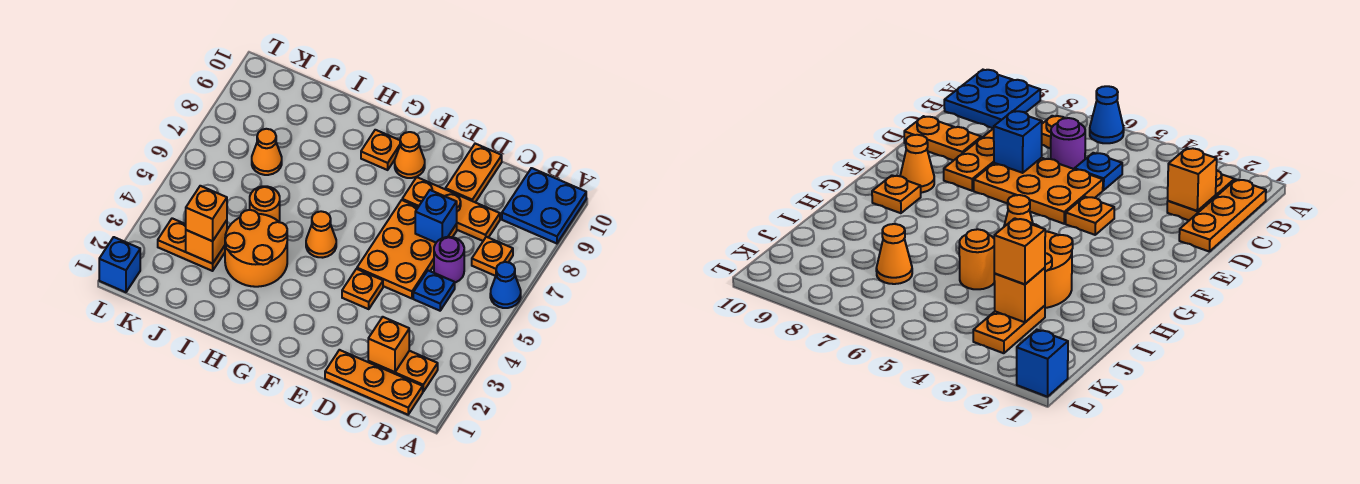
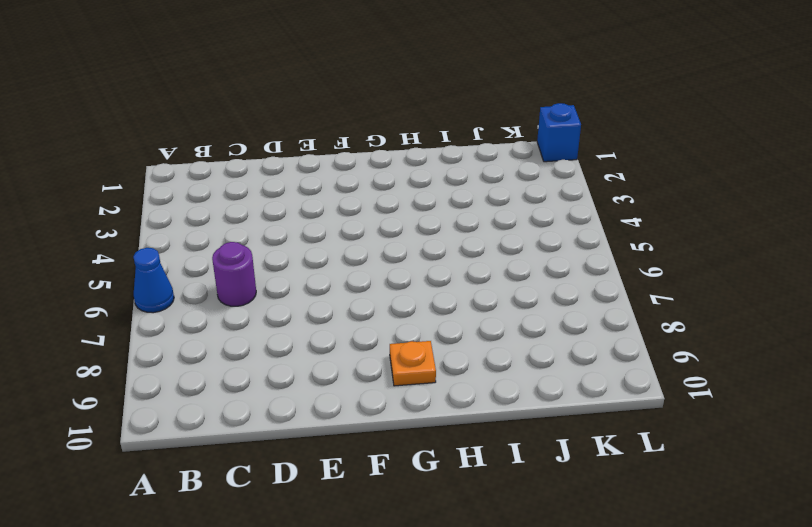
none -> blue plate A9:B10 level 1
none -> orange plate B1:D1 level 1
none -> orange plate B2:C2 level 1

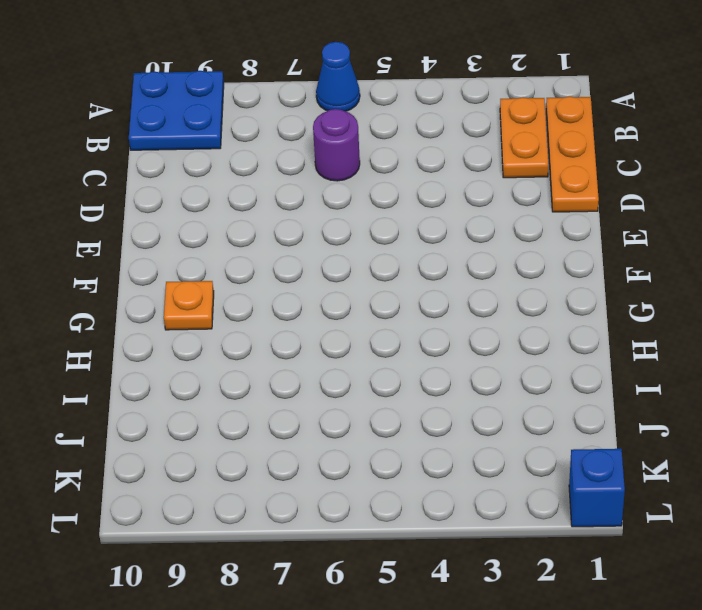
none -> orange plate B7 level 1
none -> blue plate C5 level 1
none -> orange plate C8:E8 level 1

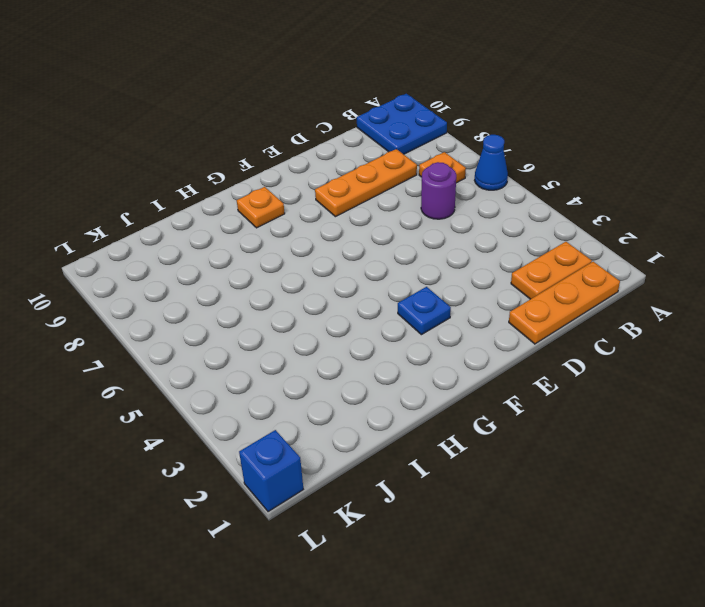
blue plate F3 level 1 -> blue plate C5 level 1
none -> orange plate D5:E7 level 1
none -> orange plate D9:D10 level 1
none -> orange plate E4 level 1

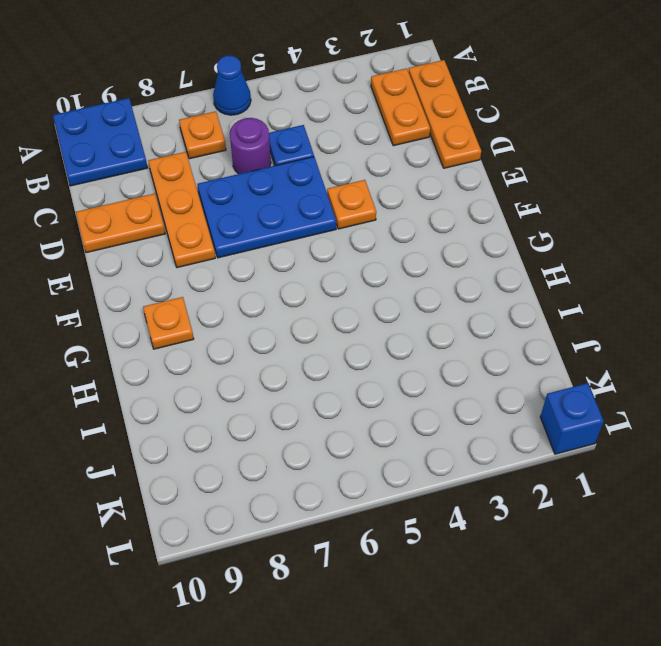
blue plate D5:E7 level 1 -> orange plate D5:E7 level 1
none -> orange cone F9 level 1
none -> orange cone G5 level 1
none -> orange round brick H3:I4 level 1

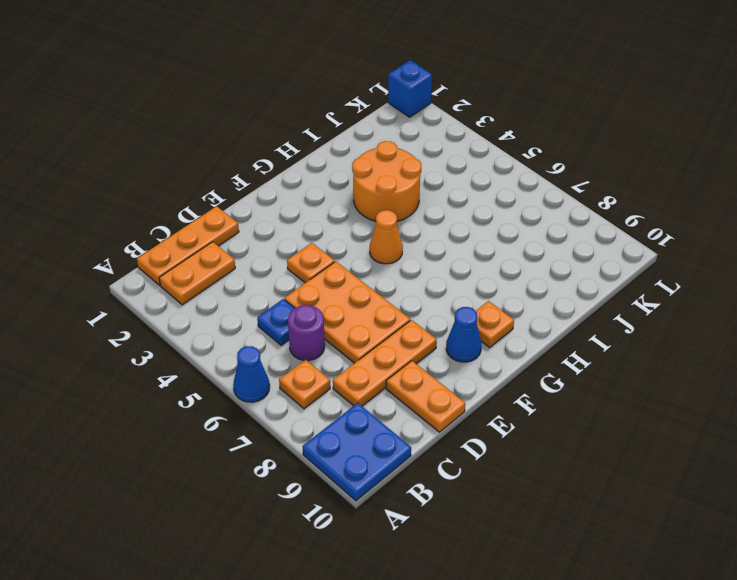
blue cone F9 level 1 -> orange cone F9 level 1
none -> orange round brick I5 level 1
none -> orange plate J3:K3 level 1
none -> orange cone J7 level 1

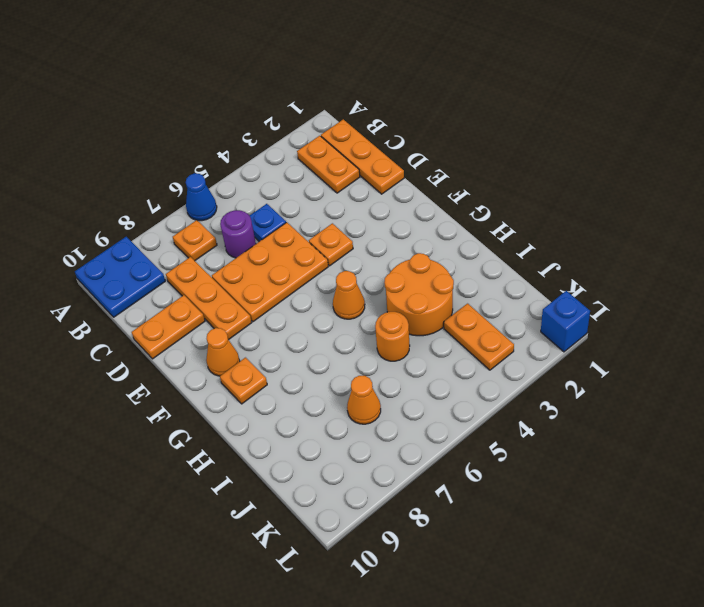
none -> orange brick C2 level 2
none -> blue brick D7 level 2
none -> orange brick J3 level 2

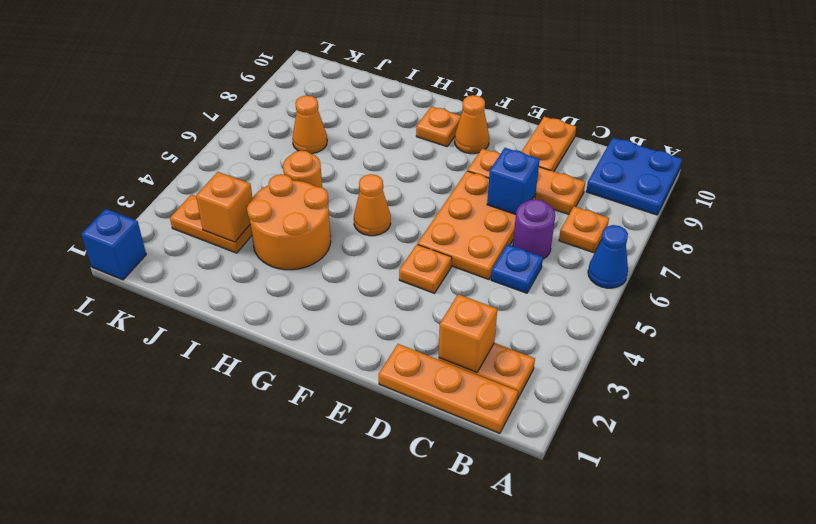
none -> orange brick J3 level 3

